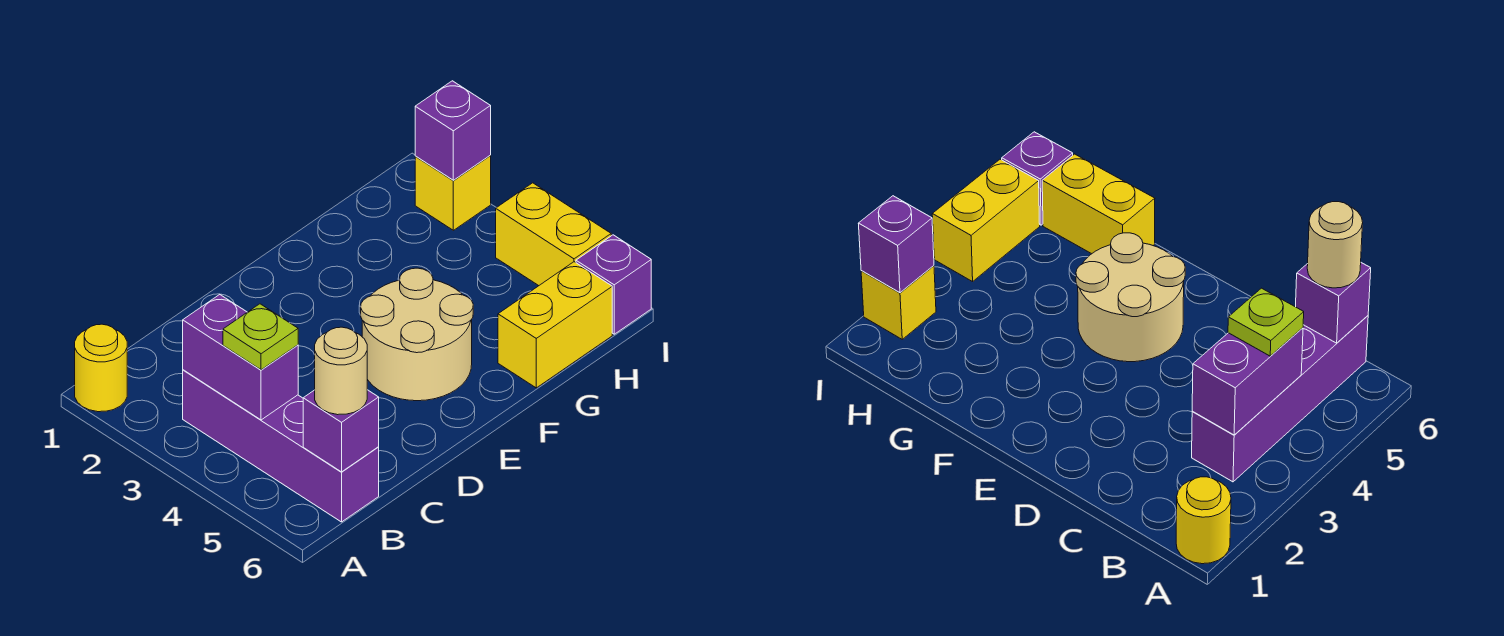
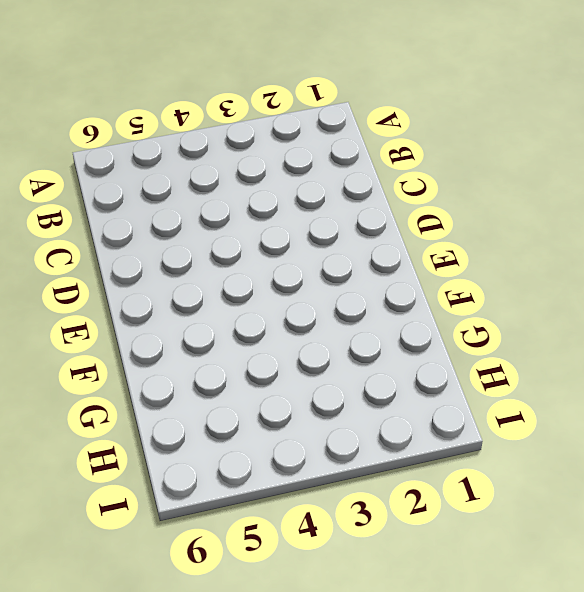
none -> yellow round brick A1 level 1
none -> purple brick B3:B6 level 1
none -> tan round brick E4:F5 level 1

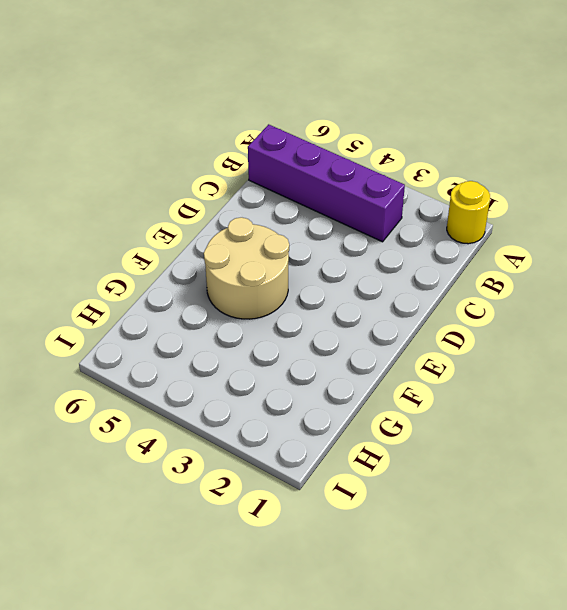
none -> yellow brick G6:H6 level 1
none -> yellow brick I2 level 1
none -> yellow brick I4:I5 level 1

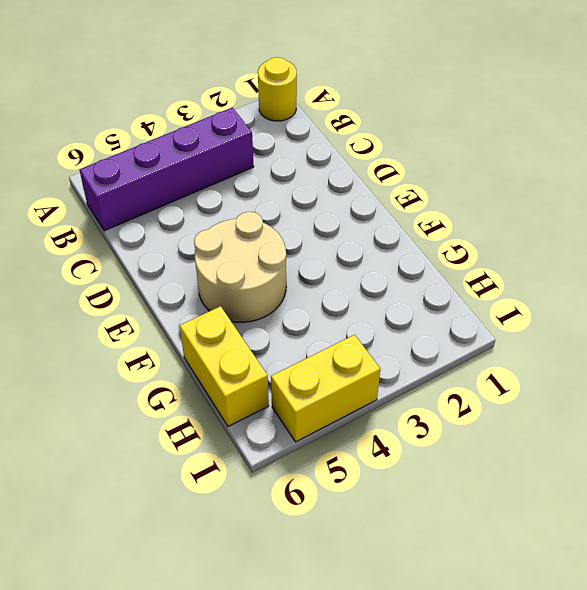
none -> yellow brick I2 level 1
none -> purple brick I6 level 1
none -> purple brick B3:B4 level 2

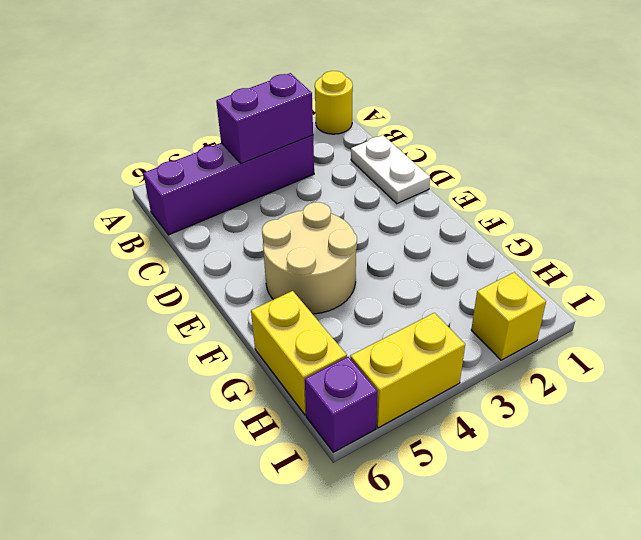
white plate C1:D1 level 1 -> none
none -> purple brick B6 level 2
none -> purple brick I2 level 2
none -> lime plate B4 level 3

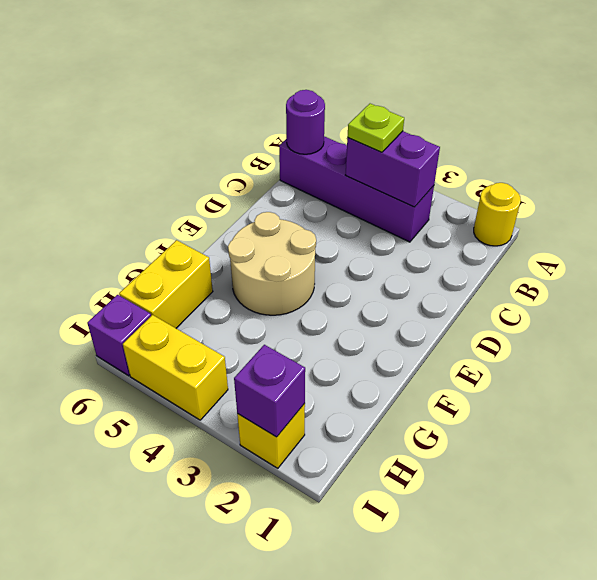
purple round brick B6 level 2 -> purple brick B6 level 2
none -> tan round brick B6 level 3

